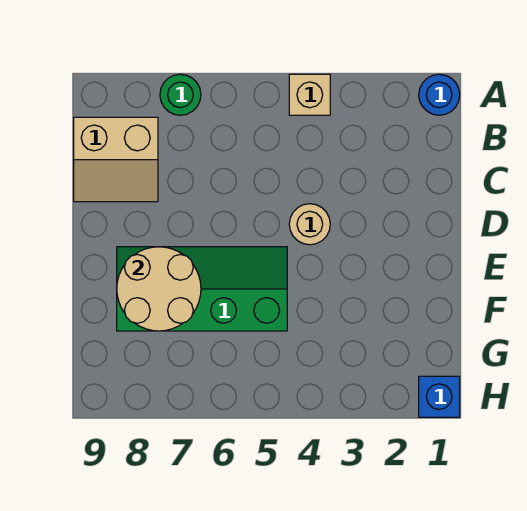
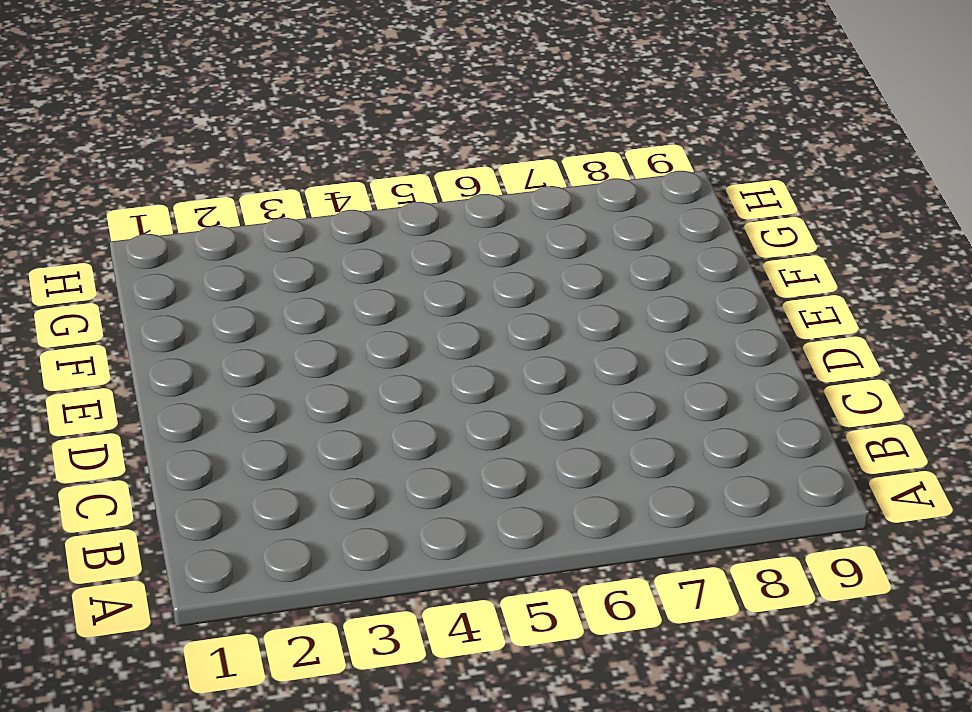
none -> blue round brick A1 level 1
none -> tan brick A4 level 1

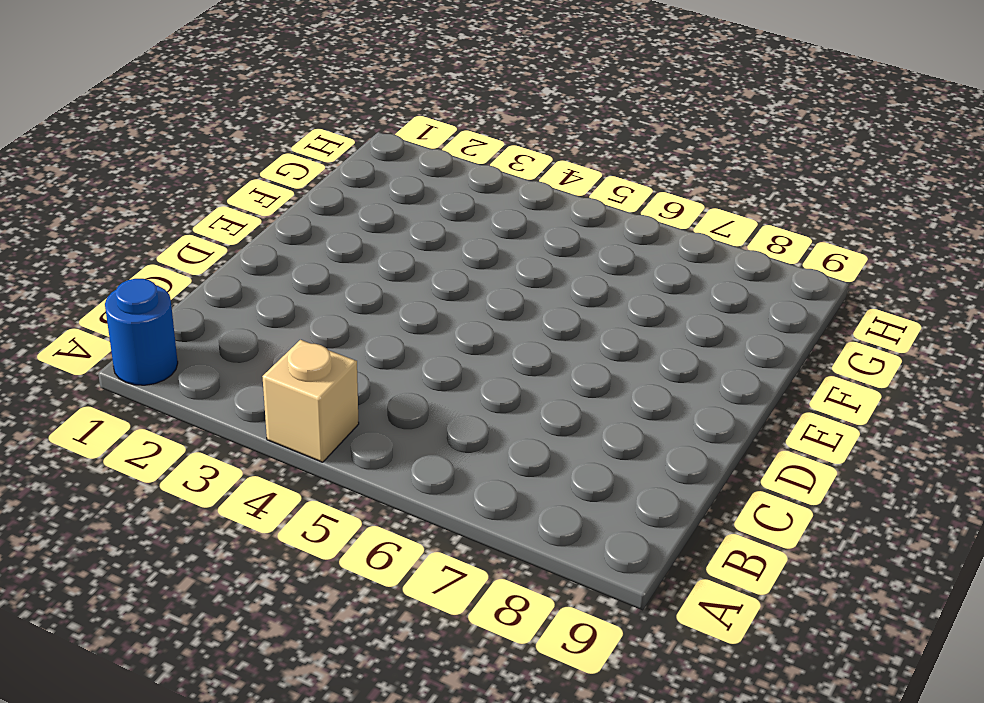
none -> green round brick A7 level 1
none -> tan slope B8:C9 level 1 top B

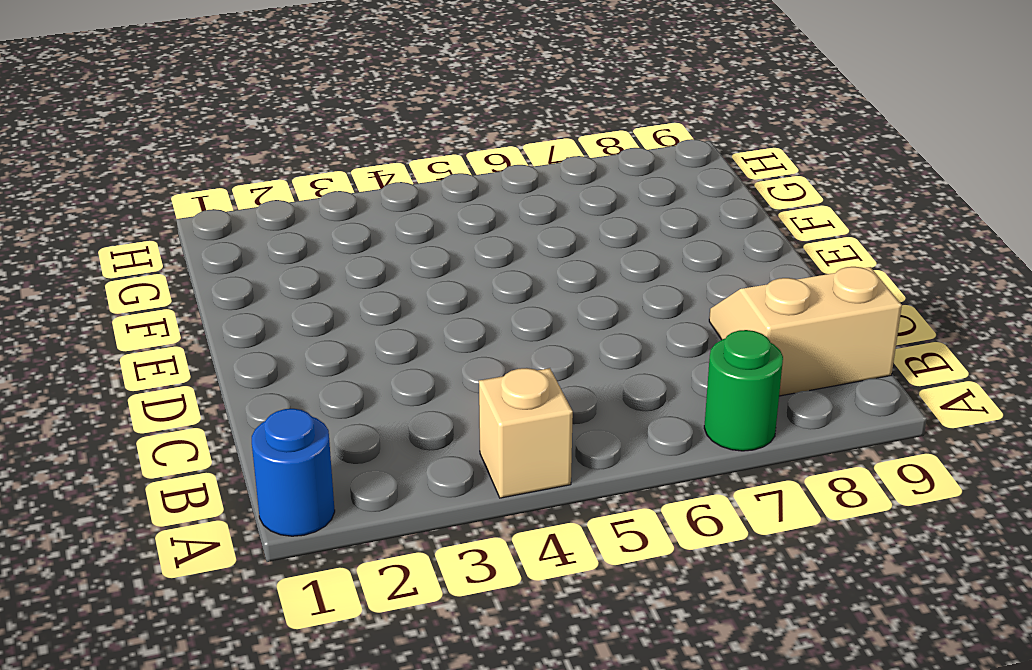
none -> tan round brick D4 level 1
none -> green slope E5:F8 level 1 top F

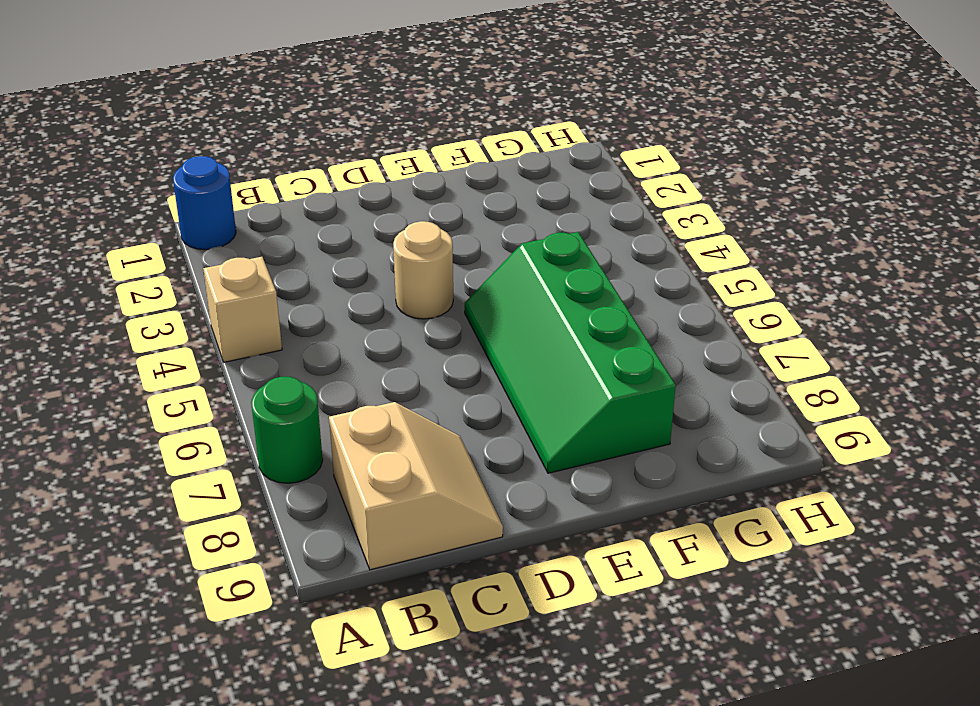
none -> blue brick H1 level 1
none -> tan round brick E7:F8 level 2

